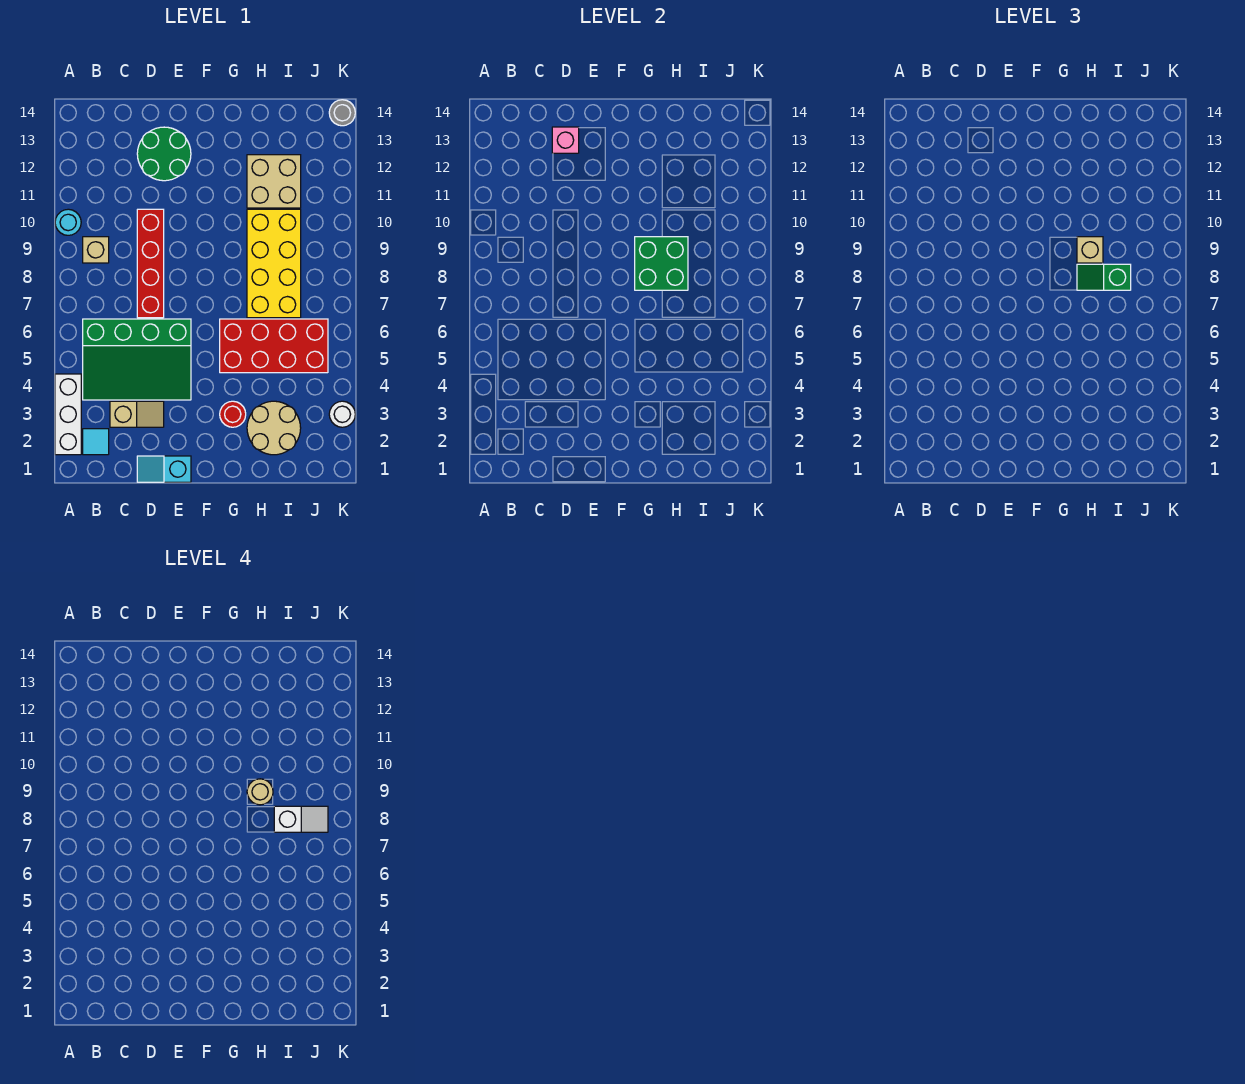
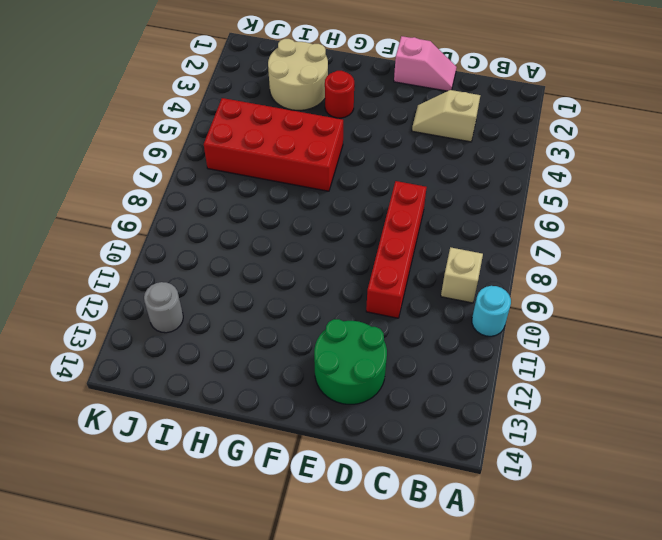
pink slope D1:E1 level 1 top E -> cyan slope D1:E1 level 1 top E
grey round brick J12 level 1 -> grey round brick K14 level 1
none -> white brick A2:A4 level 1
none -> cyan tile B2 level 1
none -> green slope B4:E6 level 1 top 6

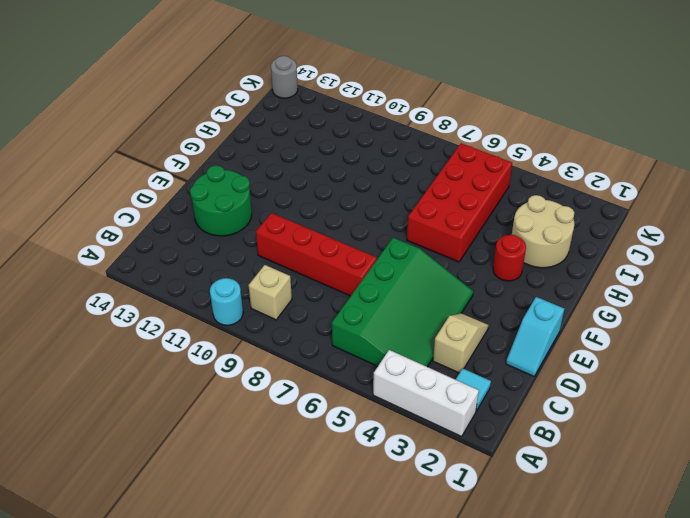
none -> yellow brick H7:I10 level 1
none -> tan brick H11:I12 level 1
none -> white round brick K3 level 1

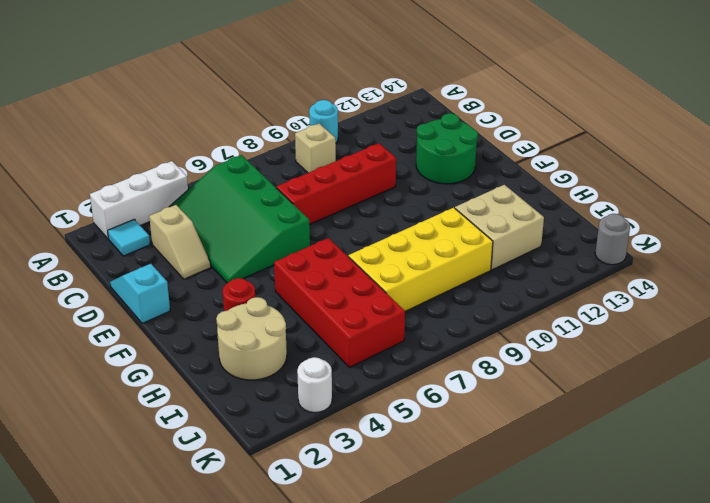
none -> pink brick D13 level 2
none -> green brick G8:H9 level 2
none -> green slope H8:I8 level 3 top I

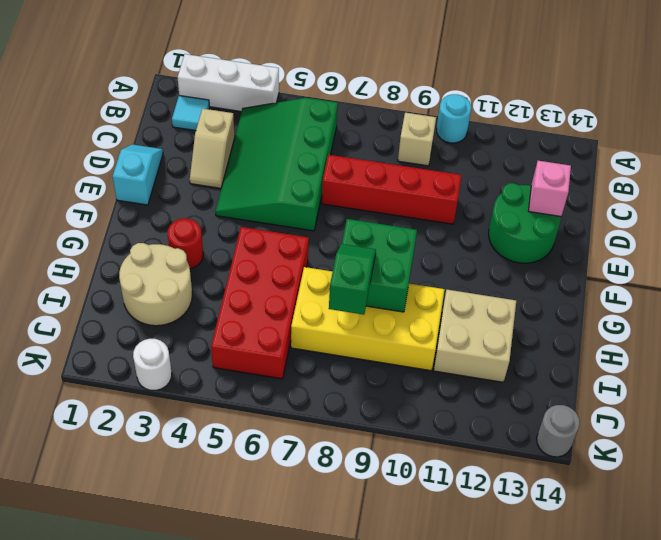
none -> tan brick H9 level 3
none -> tan round brick H9 level 4
none -> white slope I8:J8 level 4 top I

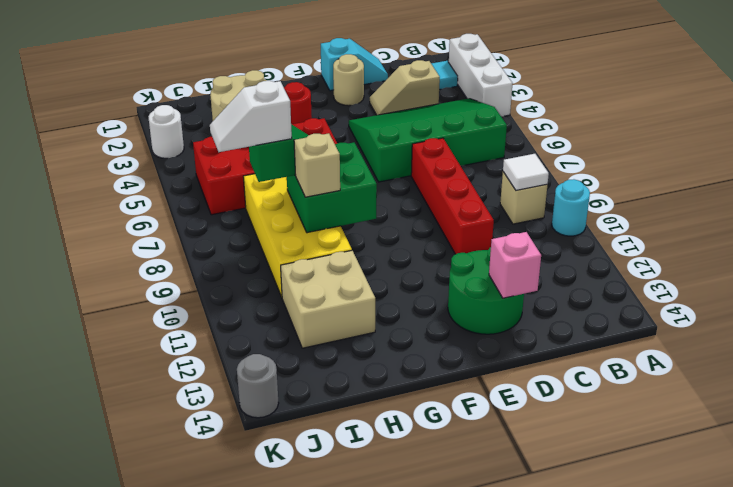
white tile B9 level 2 -> none
tan round brick E2 level 1 -> tan round brick H9 level 4

